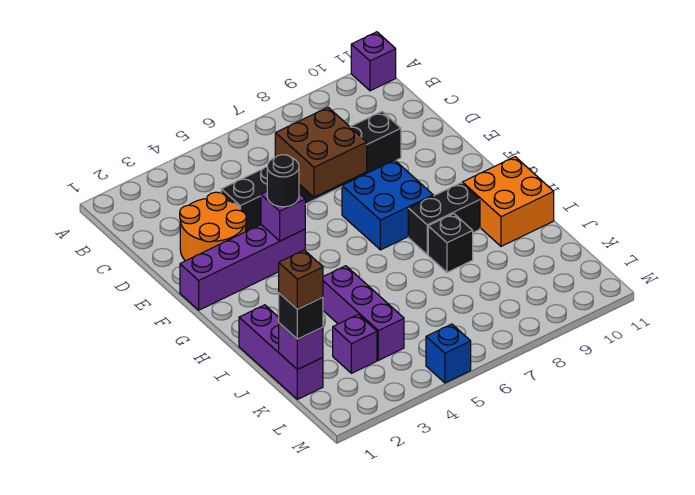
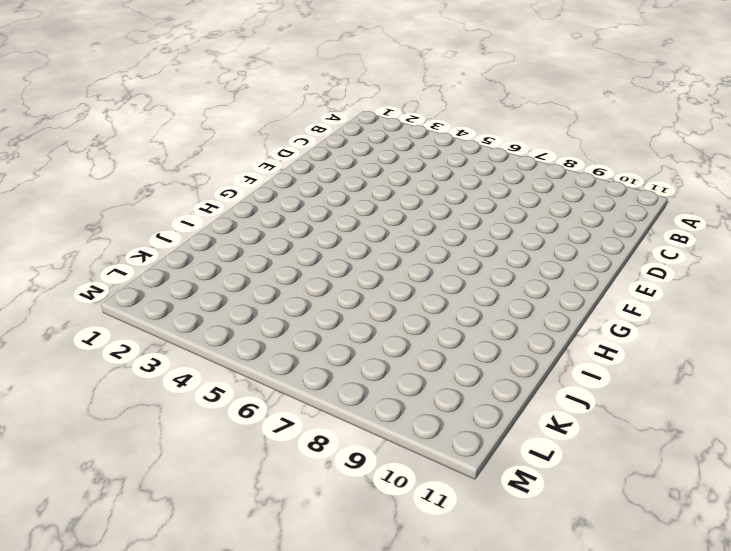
none -> purple brick A11 level 1
none -> orange round brick D2:E3 level 1
none -> black brick D4:D9 level 1

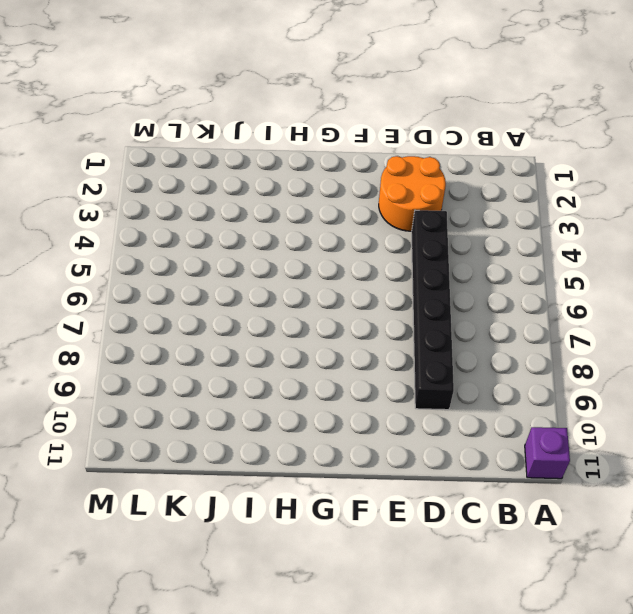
none -> purple brick F1:F4 level 1
none -> blue brick F7:G8 level 1
none -> black brick H8:H9 level 1

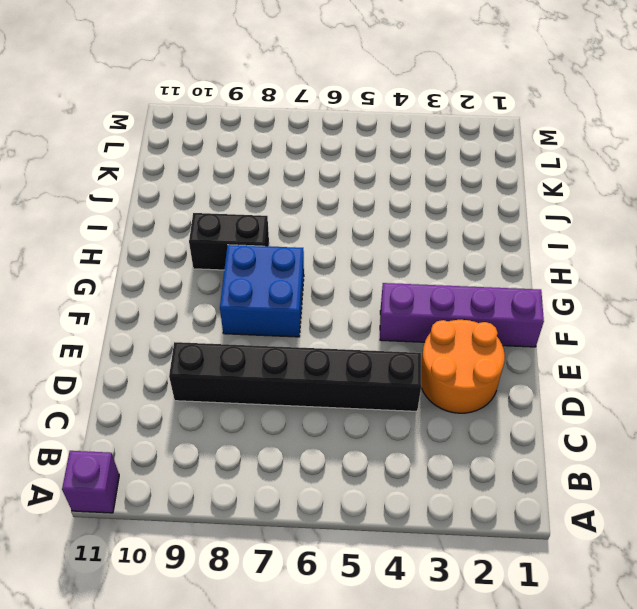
none -> orange brick H10:I11 level 1
none -> purple brick I1:K1 level 1
none -> purple brick I4:K4 level 1

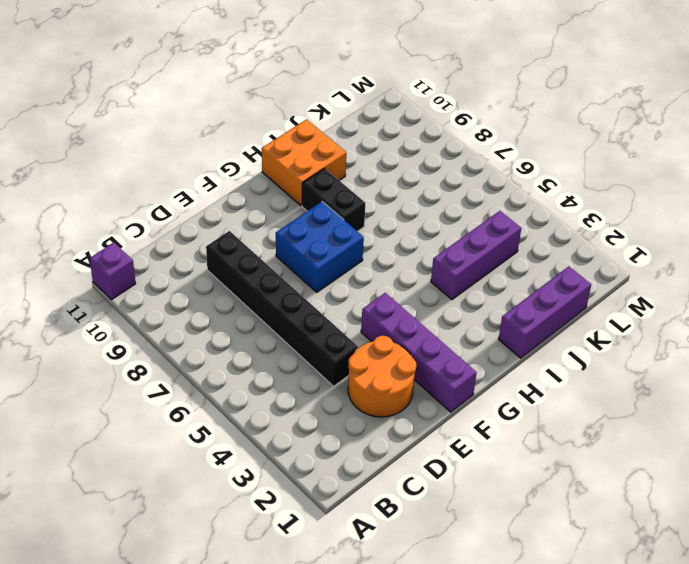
none -> black brick I8 level 1
none -> purple brick K3 level 1
none -> blue brick M5 level 1

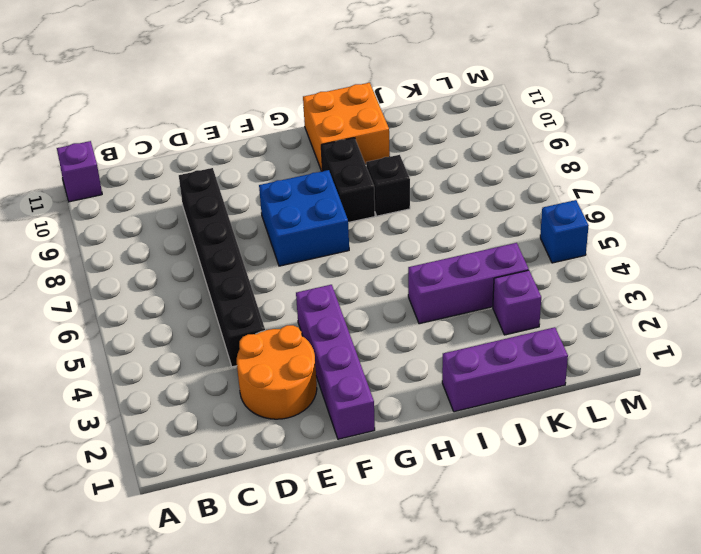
none -> brown brick D6:E7 level 2
none -> purple brick F4 level 2
none -> purple brick K1 level 2

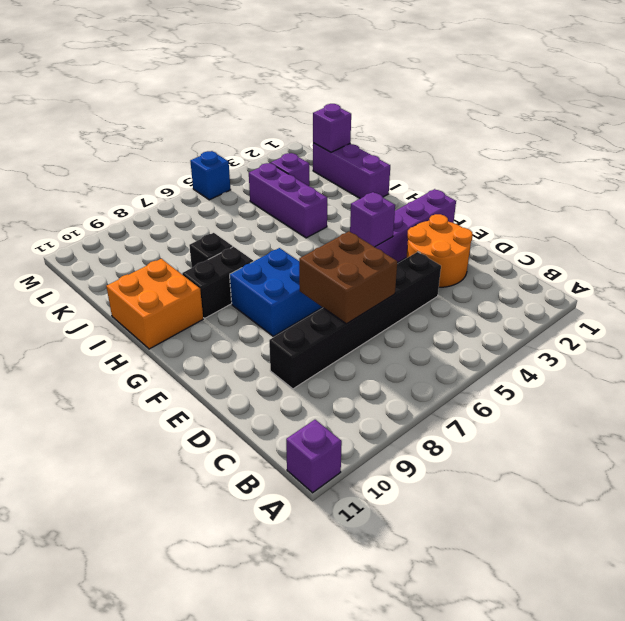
none -> black round brick F4 level 3
none -> black brick K1 level 3
none -> brown brick K1 level 4

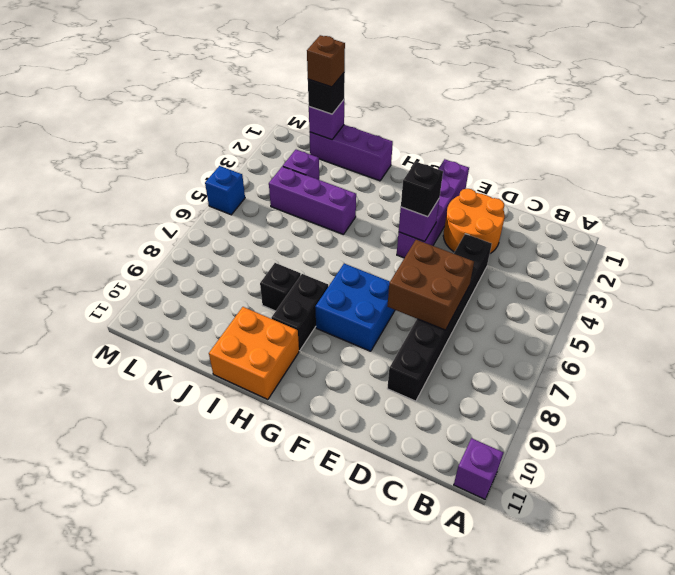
black brick F4 level 3 -> black round brick F4 level 3

